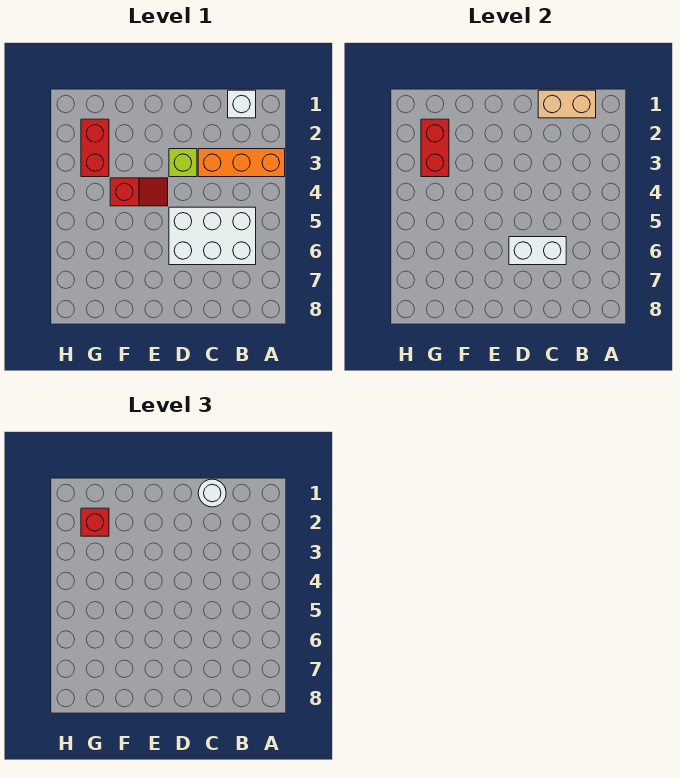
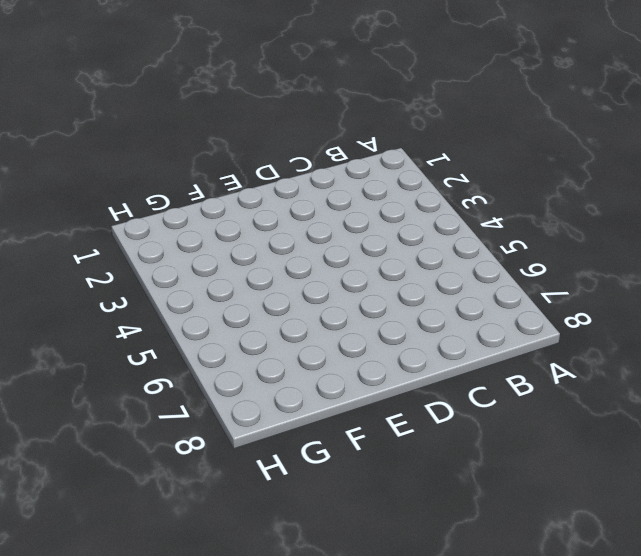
none -> orange brick A3:C3 level 1
none -> white brick B1 level 1

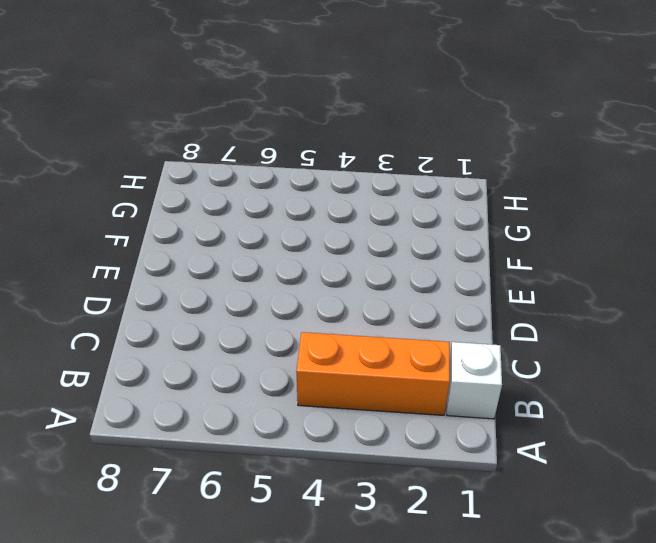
orange brick B2:B4 level 1 -> orange brick A3:C3 level 1
none -> white brick B5:D6 level 1
none -> lime brick D3 level 1

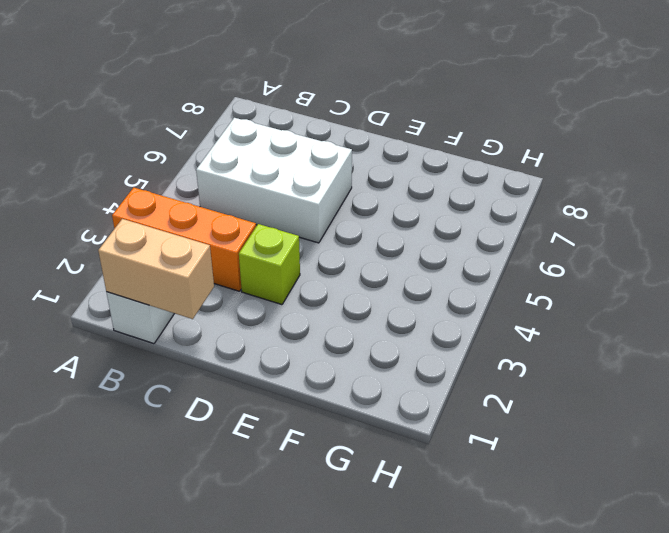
none -> red slope E4:F4 level 1 top F
none -> red brick G2:G3 level 1

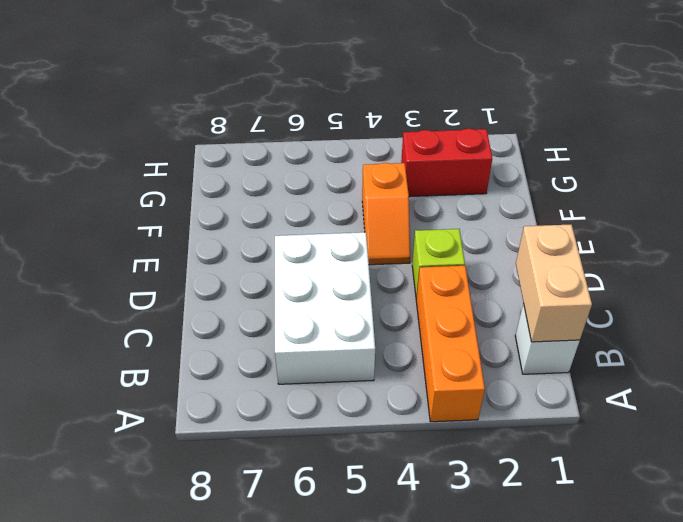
orange slope E4:F4 level 1 top F -> red slope E4:F4 level 1 top F
none -> white brick C6:D6 level 2
none -> red brick G2:G3 level 2

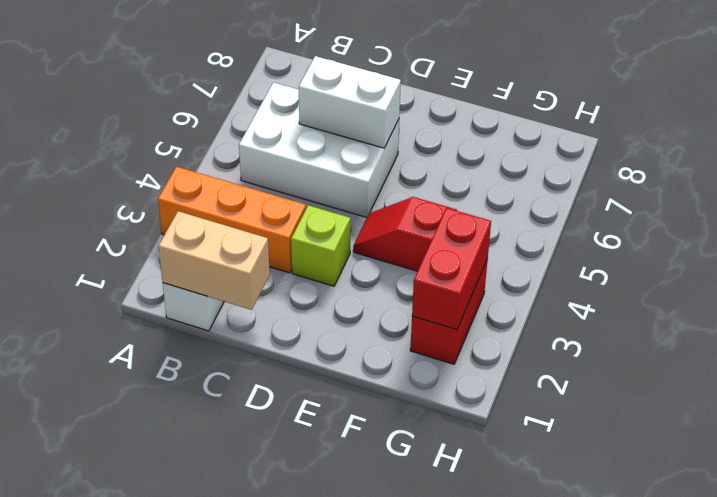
none -> white round brick C1 level 3
none -> red brick G2 level 3

